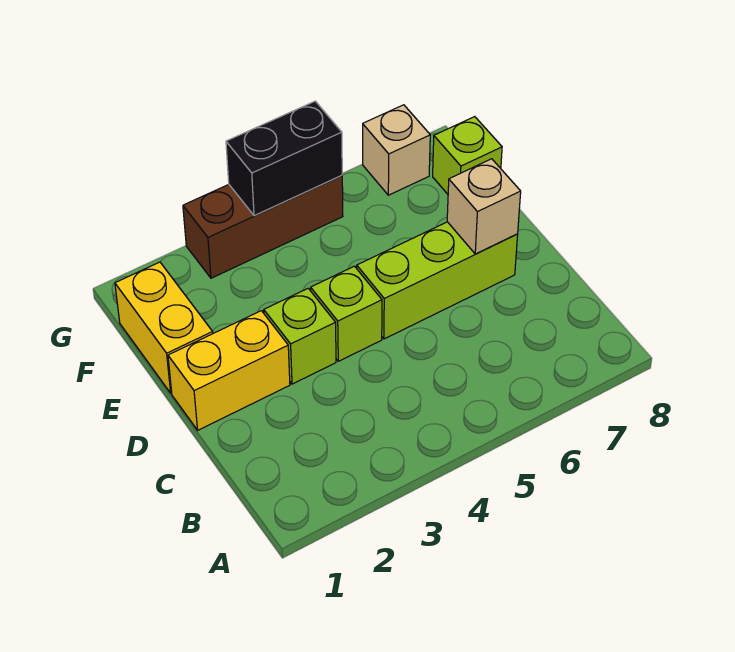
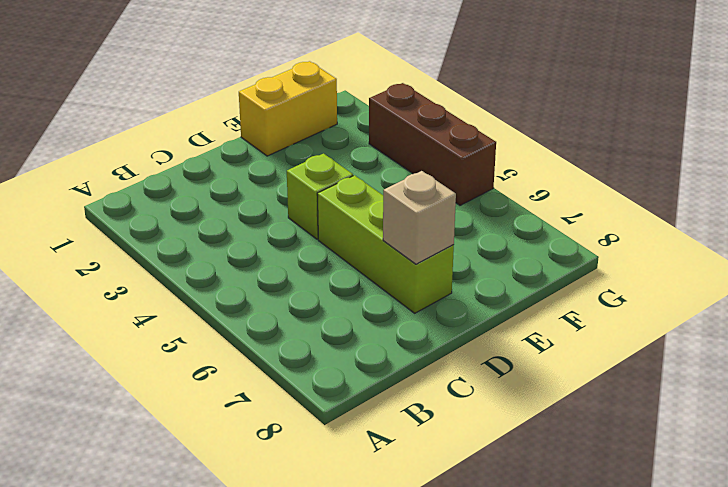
none -> yellow brick D1:D2 level 1
none -> lime brick D3 level 1

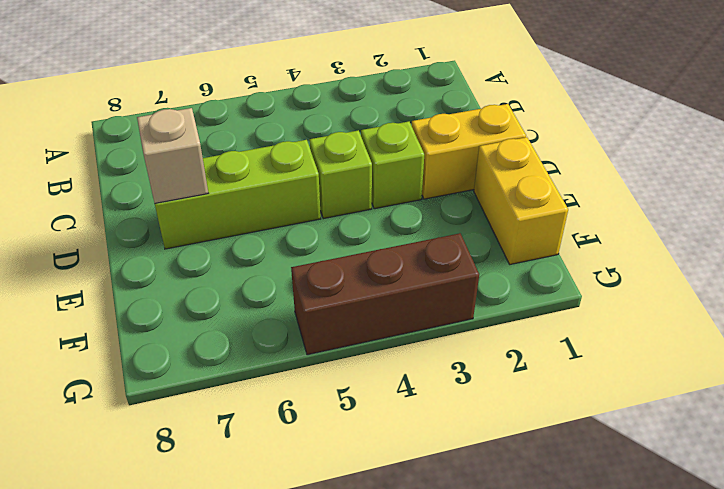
none -> lime brick F8 level 1
none -> tan brick G7 level 1

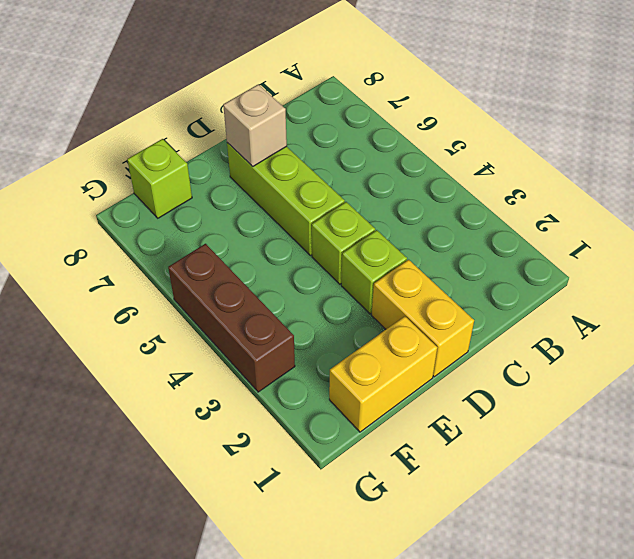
none -> tan brick G7 level 1
none -> black brick G4:G5 level 2

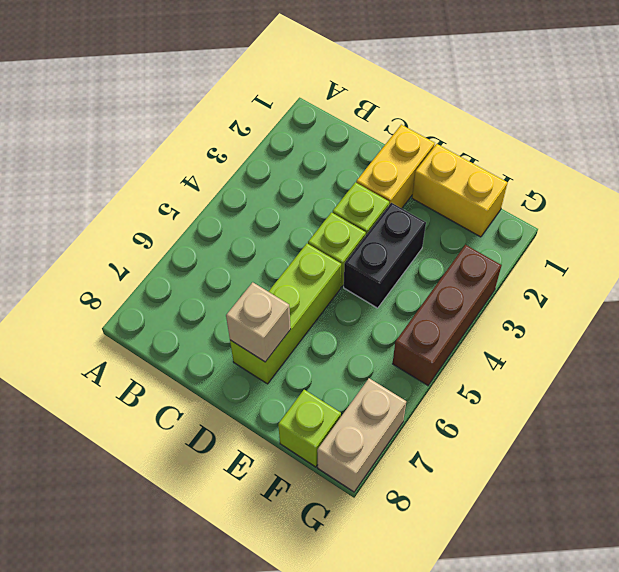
black brick E3:E4 level 1 -> black brick G4:G5 level 2
tan brick G7:G8 level 1 -> tan brick G7 level 1

